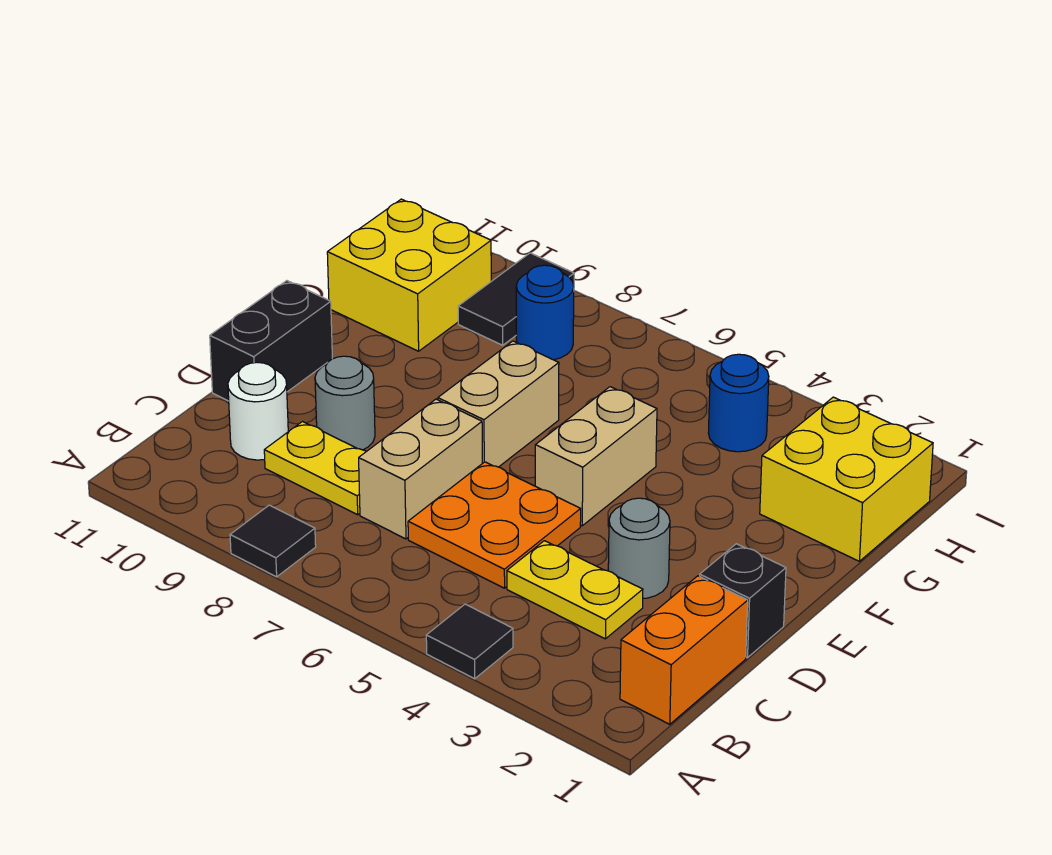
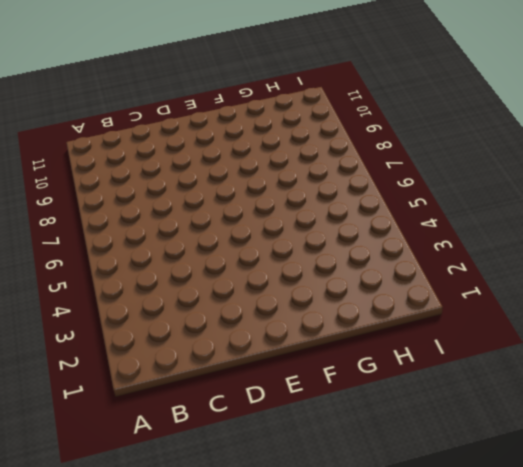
none -> black tile A4 level 1
none -> black tile A8 level 1
none -> orange brick B1:C1 level 1

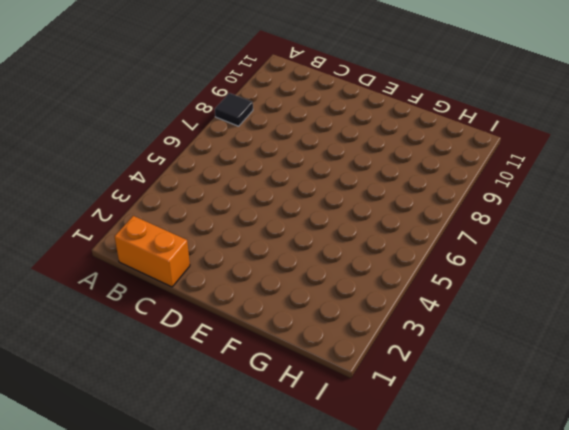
none -> black tile A4 level 1
none -> yellow plate C3:C4 level 1
none -> orange plate C5:D6 level 1

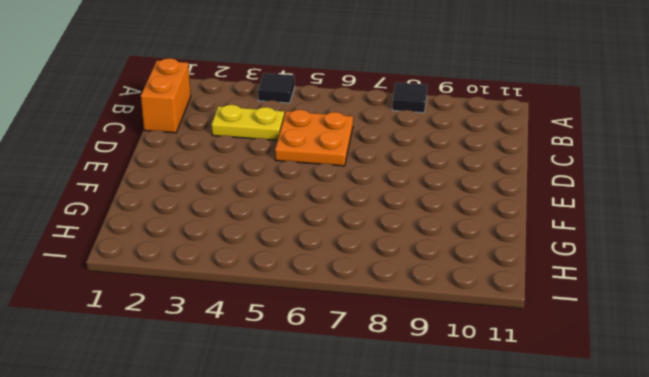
none -> tan brick C7:D7 level 1
none -> yellow plate C8:C9 level 1
none -> white round brick C10 level 1

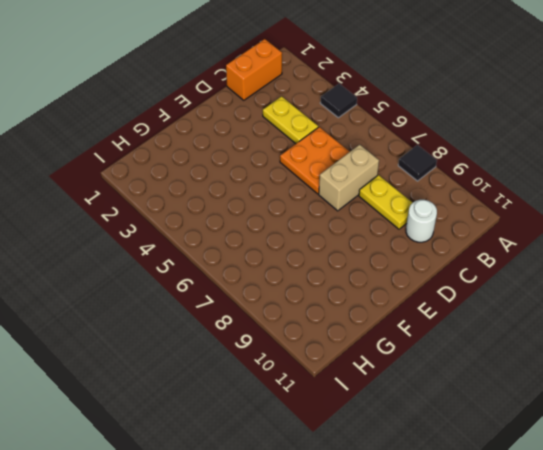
none -> black brick D1 level 1
none -> grey round brick D3 level 1
none -> grey round brick D9 level 1

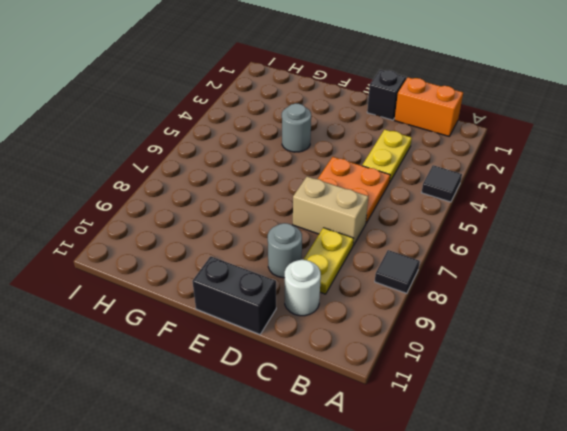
grey round brick F4 level 1 -> grey round brick D3 level 1
none -> tan brick E5:F5 level 1
none -> tan brick E7:F7 level 1
none -> yellow brick G1:H2 level 1

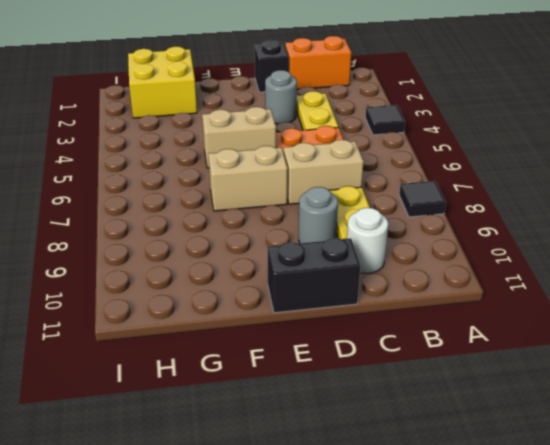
none -> yellow brick G10:H11 level 1
none -> blue round brick H4 level 1
none -> blue round brick H8 level 1

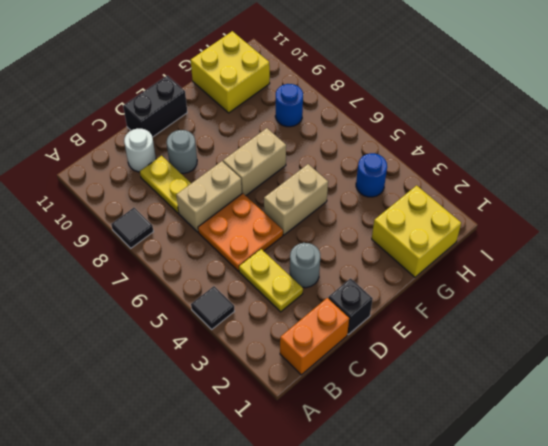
none -> black tile H9:I9 level 1

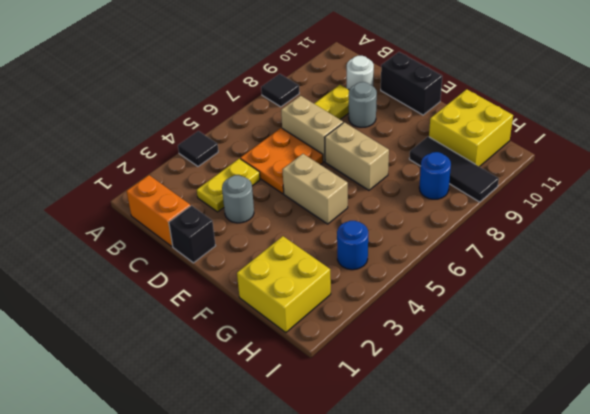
black tile G9:I9 level 1 -> black tile H9:I9 level 1

